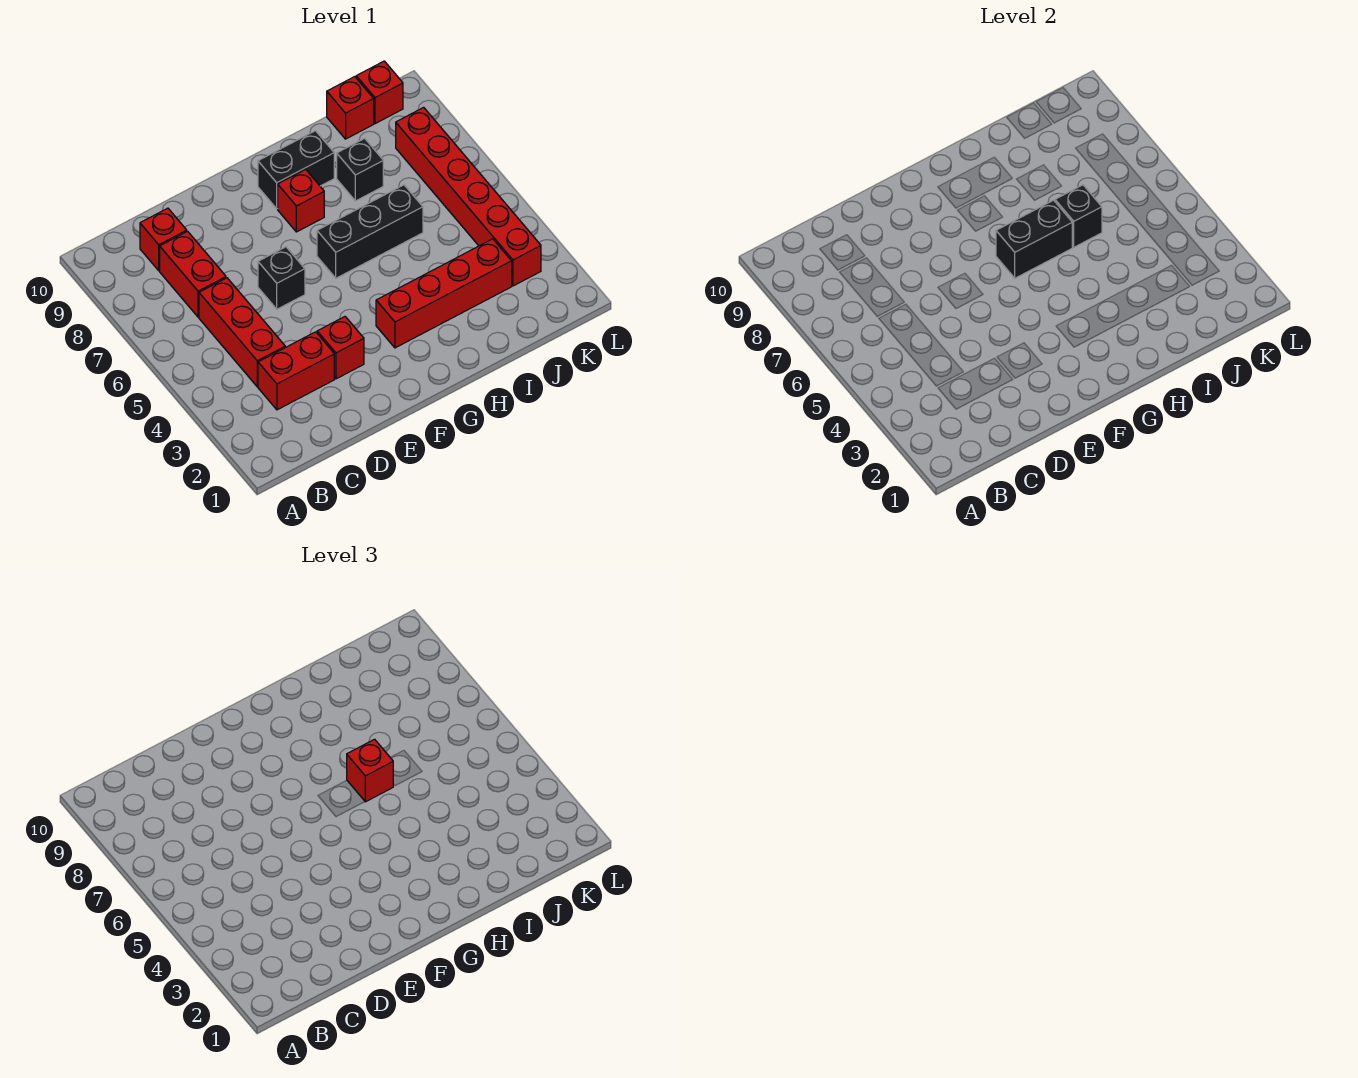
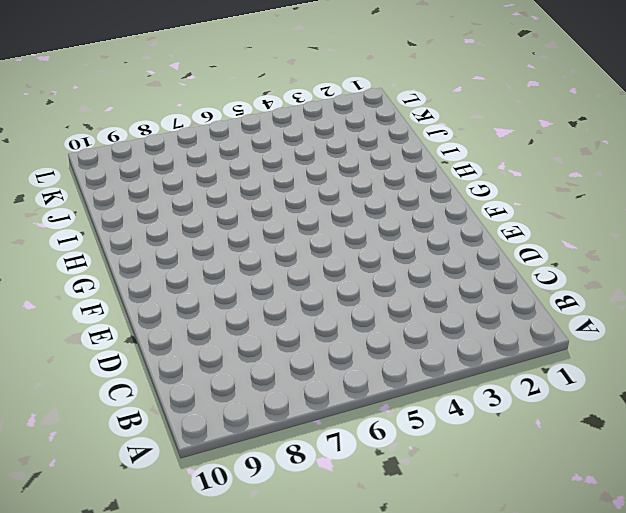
none -> red brick C3:D3 level 1
none -> red brick C4:C6 level 1
none -> red brick C7:C8 level 1

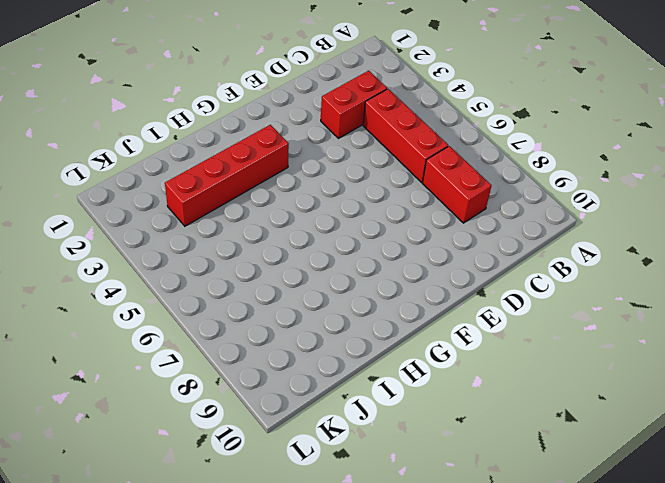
none -> red brick C9 level 1
none -> red brick E3 level 1
none -> black brick E6 level 1

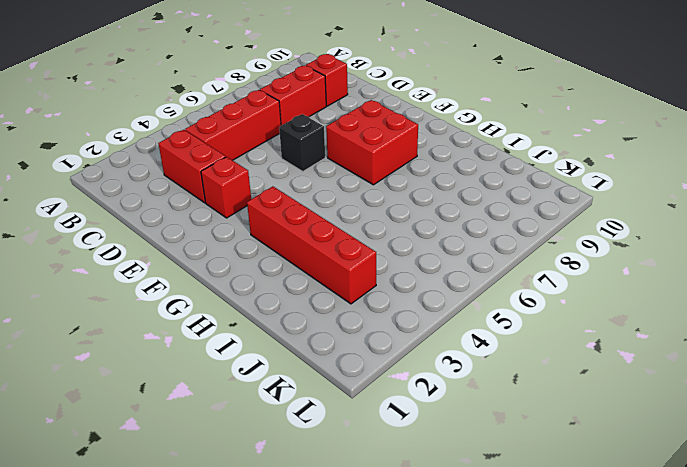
red brick F7:G8 level 1 -> red brick G8 level 1
none -> black brick G6:I6 level 1
none -> black brick G9:H9 level 1
none -> black brick I8 level 1

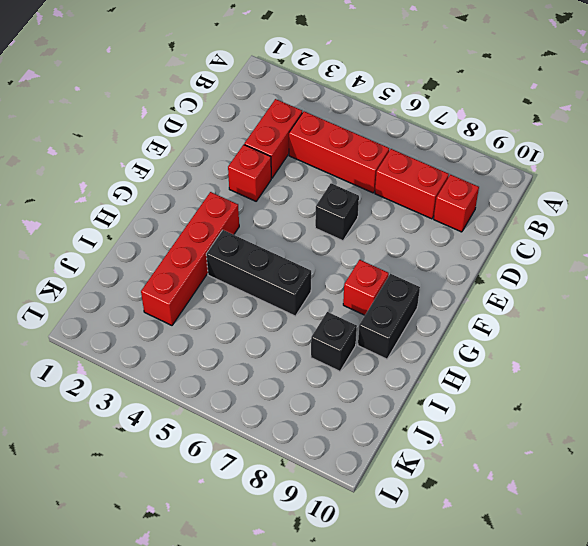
black brick H4:H6 level 1 -> black brick G6:I6 level 1
none -> red brick J10 level 1
none -> red brick K3:K8 level 1
none -> red brick K10 level 1

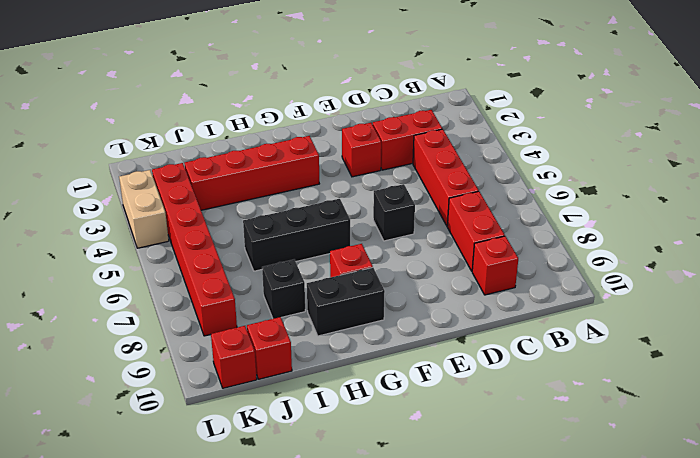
tan brick L3:L4 level 1 -> none
none -> black brick G6:H6 level 2
none -> black brick I6 level 2
none -> red brick H6 level 3

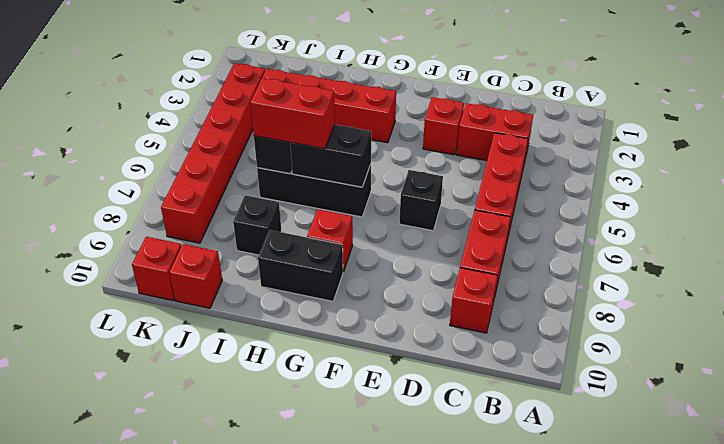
red brick H6:I6 level 3 -> red brick H6 level 3

